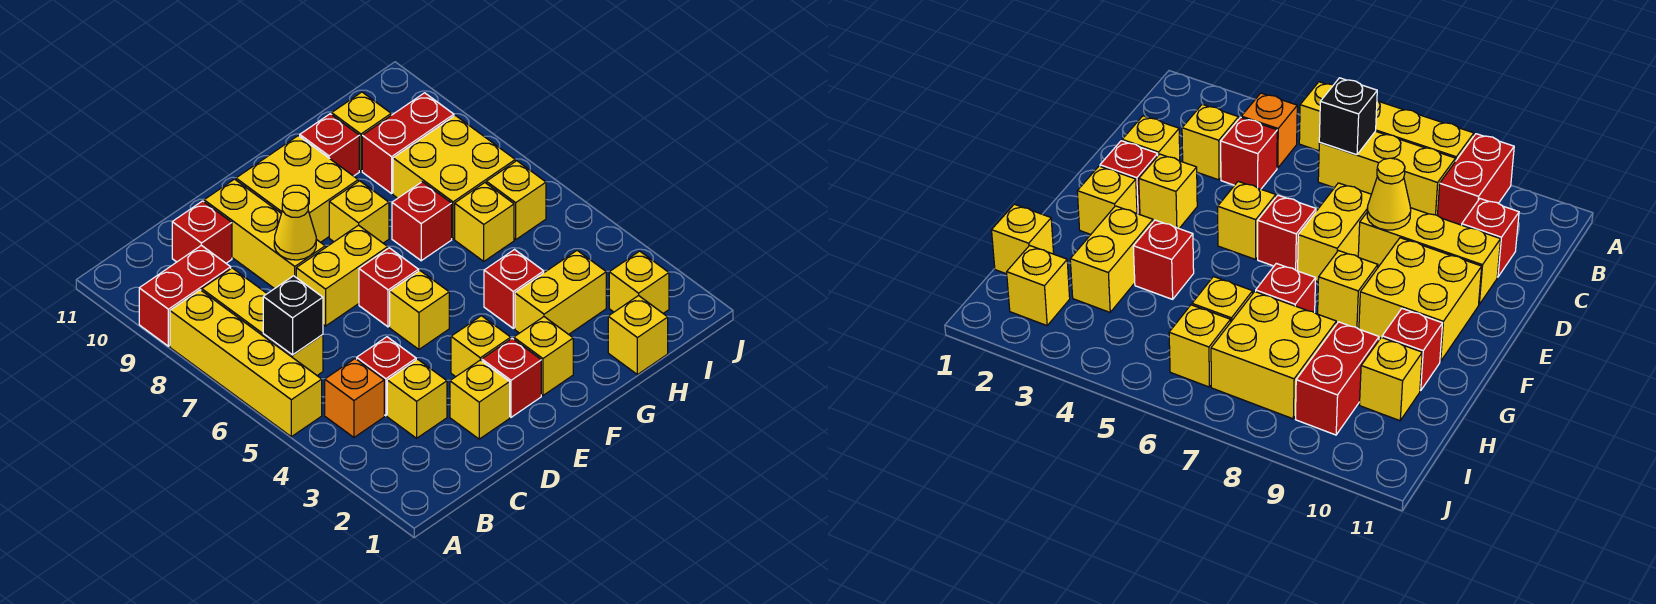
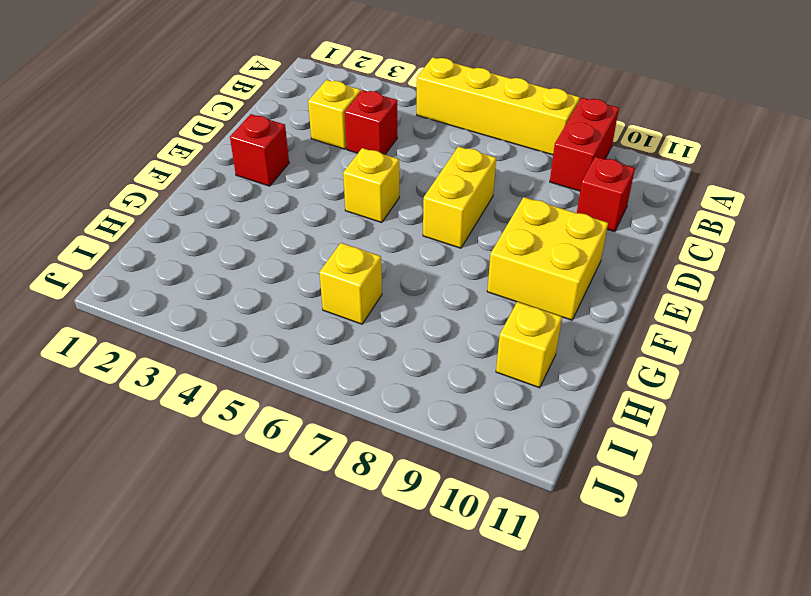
none -> orange brick B4 level 1
none -> yellow brick B6:B8 level 1
none -> yellow brick D2 level 1
none -> yellow brick D8:D10 level 1

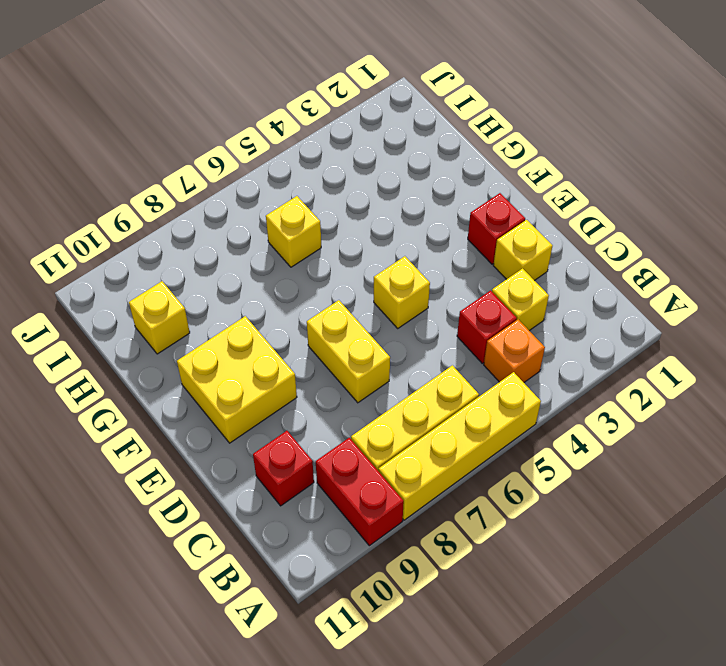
none -> yellow brick D8:D10 level 1
none -> yellow brick E3 level 1
none -> red brick E6 level 1
none -> yellow brick F2 level 1

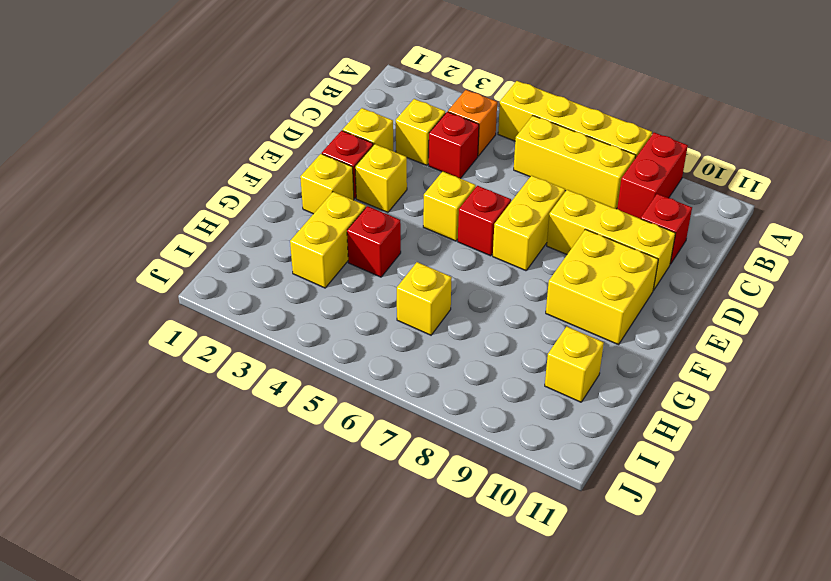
none -> yellow brick F8 level 1
none -> red brick G7 level 1
none -> red brick G10 level 1
none -> yellow brick H1 level 1

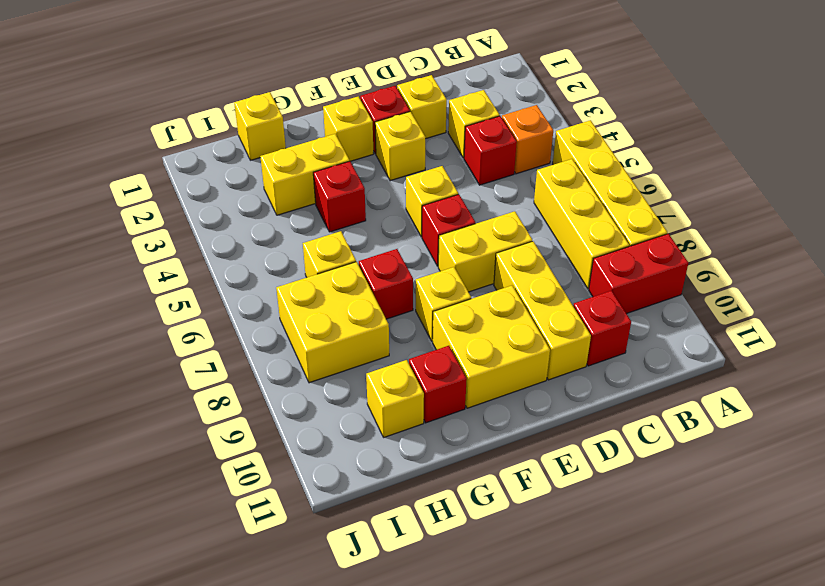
none -> red brick H9:I9 level 1
none -> yellow brick I2 level 1
none -> yellow brick I6 level 1
none -> black brick B6 level 2

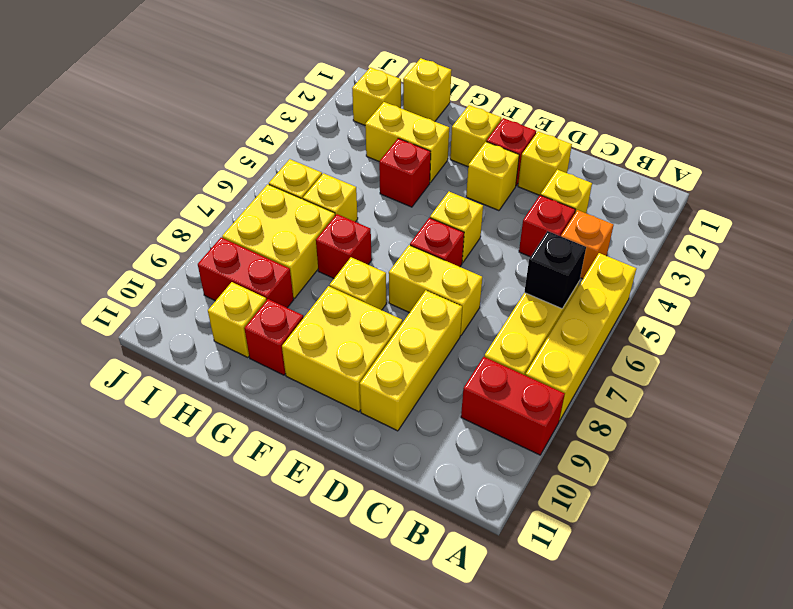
none -> red brick C10 level 1
none -> yellow cone D8 level 2

